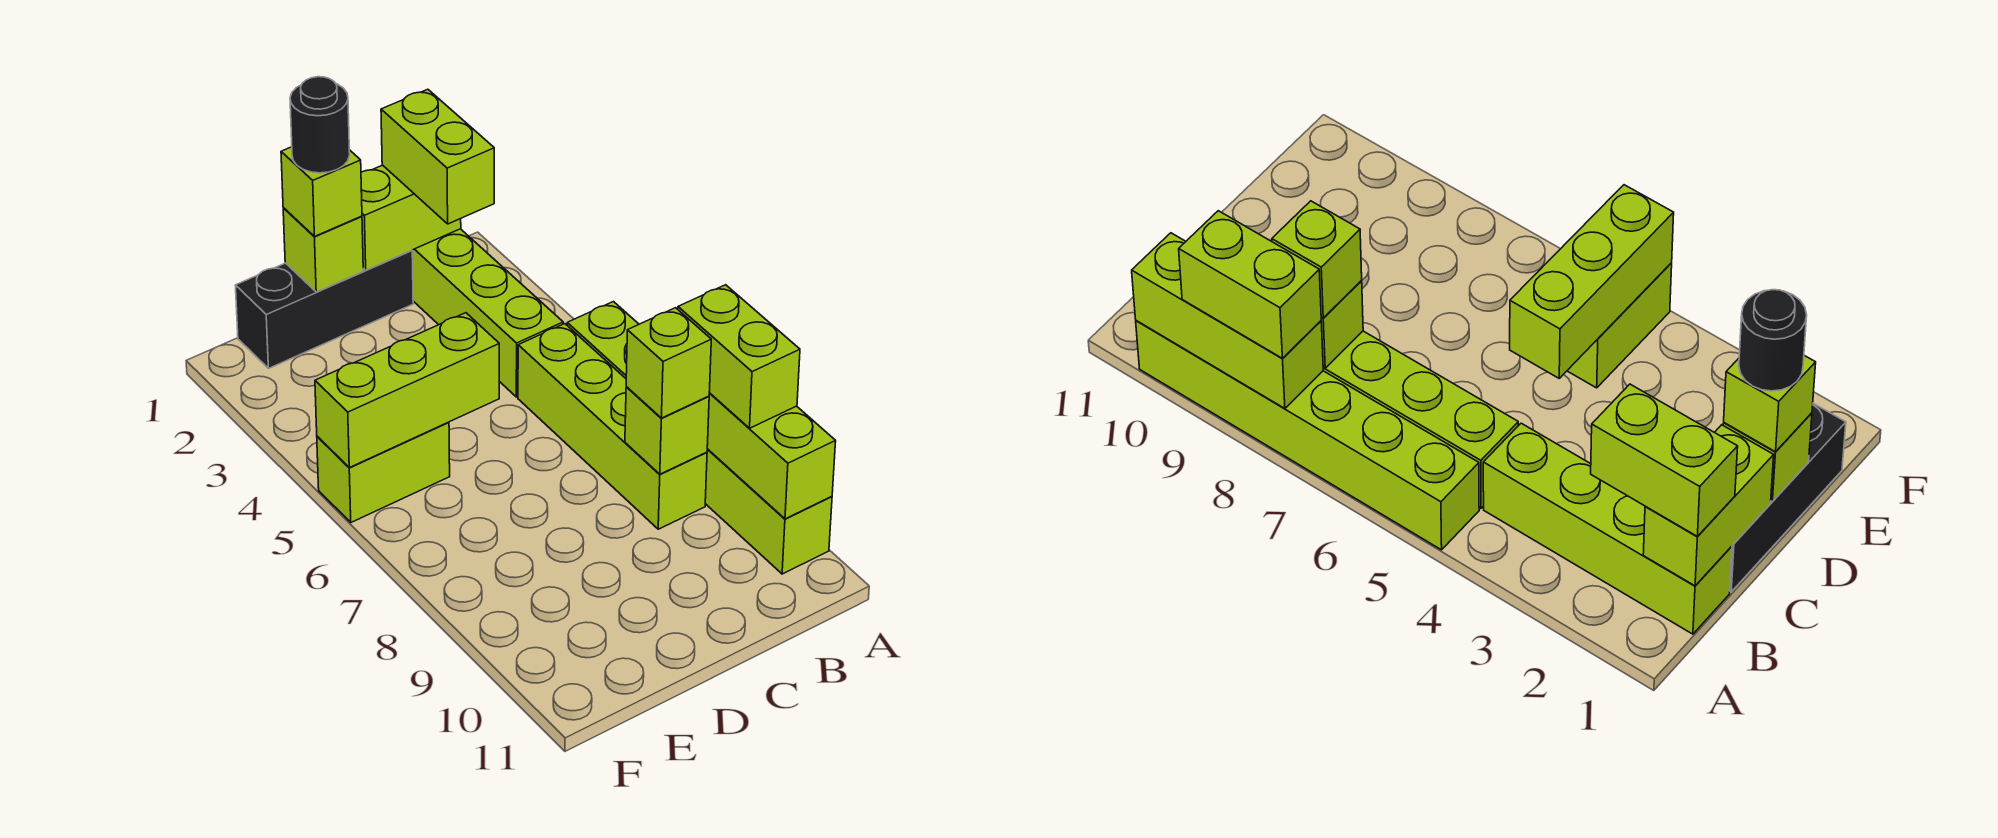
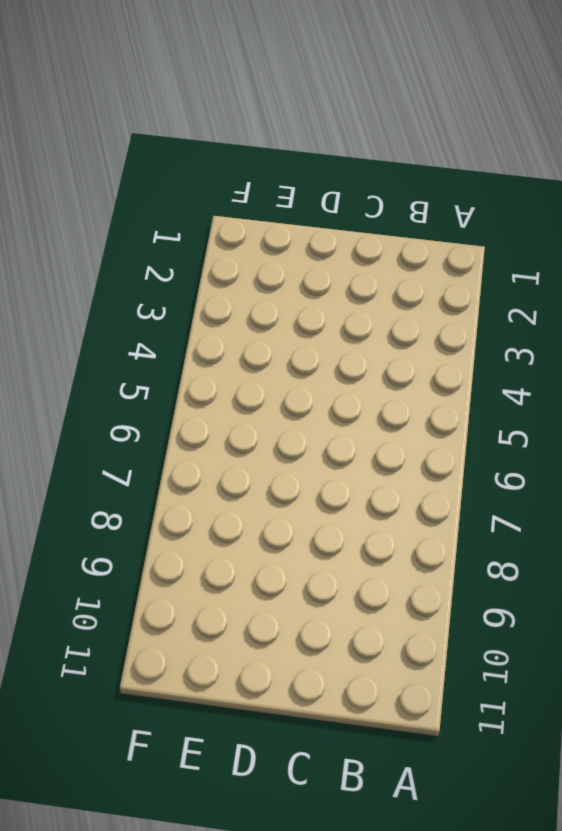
none -> lime brick A5:A10 level 1
none -> lime brick B1:B4 level 1
none -> lime brick B5:B8 level 1

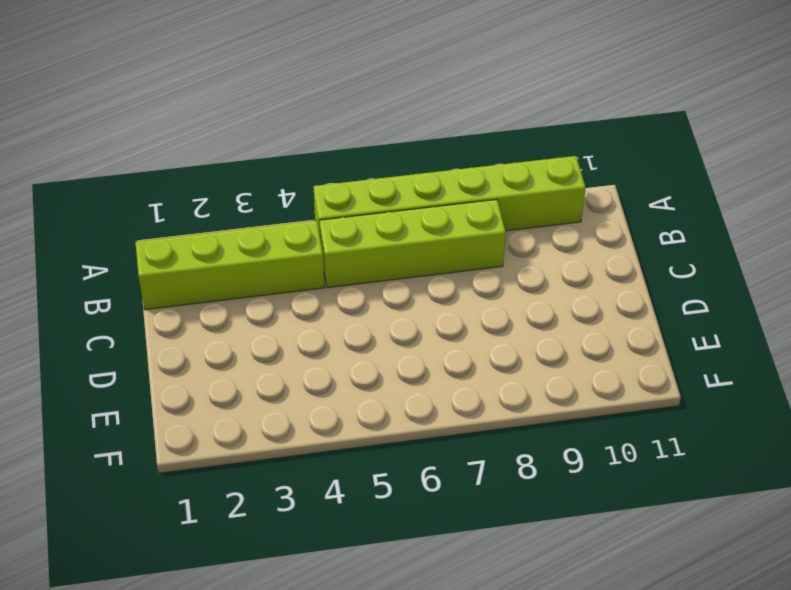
none -> black brick C1:E1 level 1
none -> lime brick E5:F5 level 1
none -> lime brick A8:A10 level 2

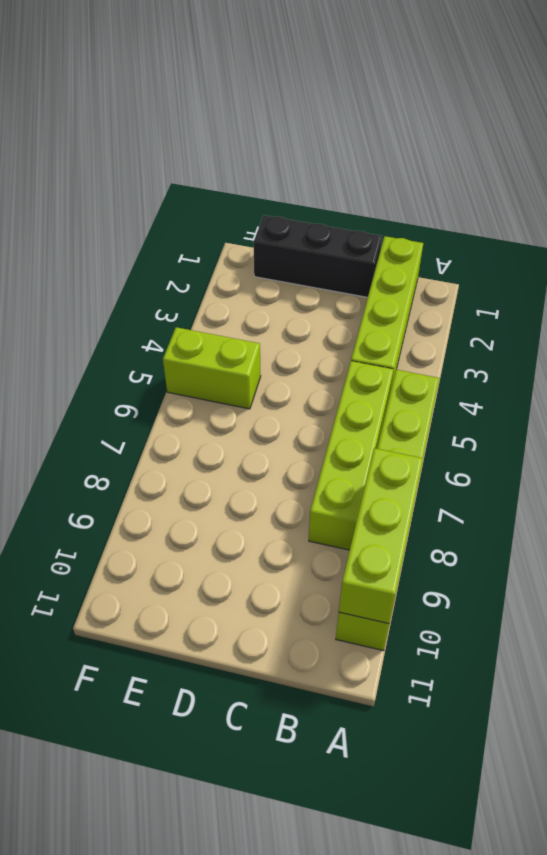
none -> lime brick B1:C1 level 2
none -> lime brick B8 level 2
none -> lime brick D1 level 2

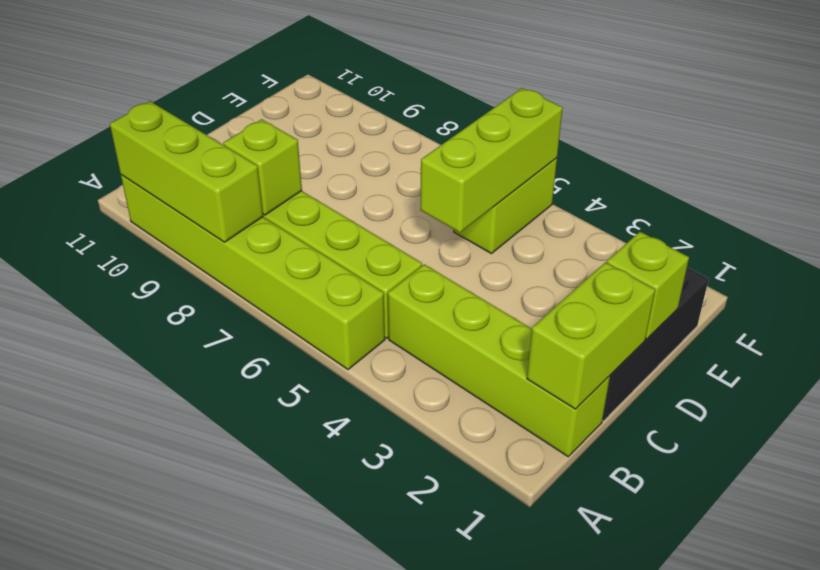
none -> lime brick A8:A9 level 3
none -> lime brick B1:B2 level 3
none -> lime brick B8 level 3

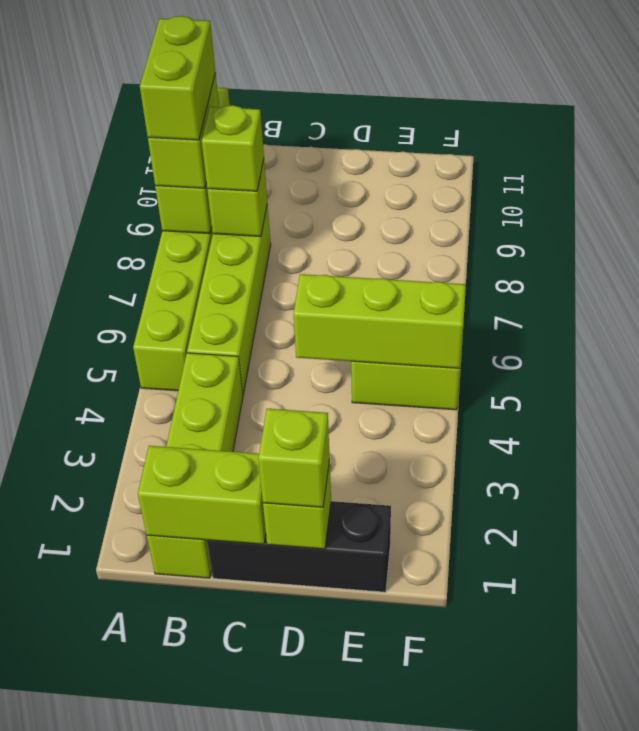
lime brick A8:A9 level 4 -> lime brick B1:B2 level 3
none -> black round brick D1 level 4

